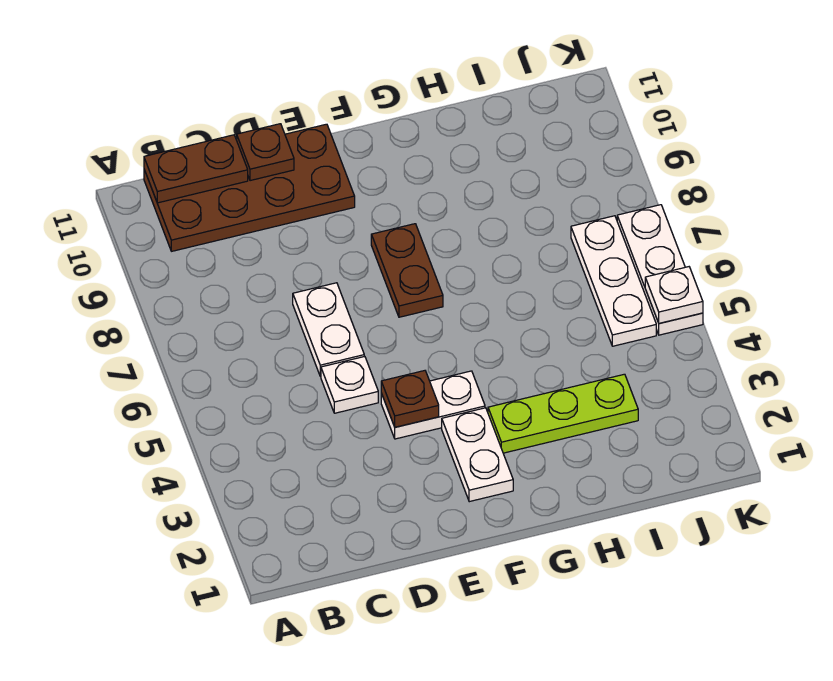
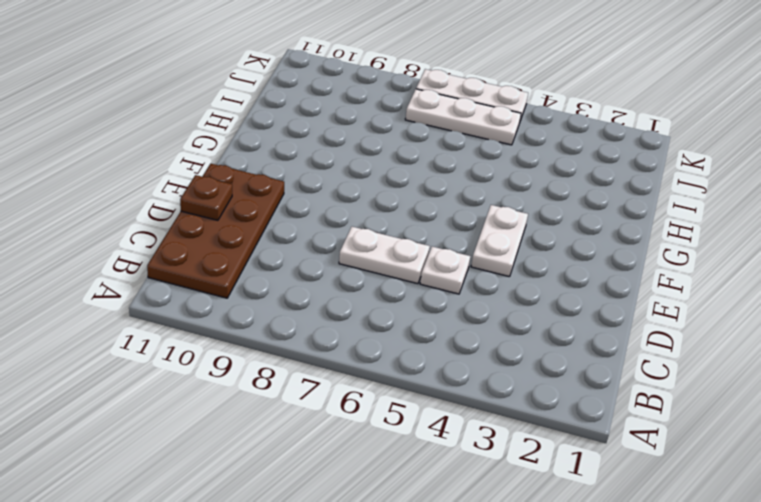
none -> white plate F2:F3 level 1
none -> brown plate F7:F8 level 1
none -> lime plate G3:I3 level 1

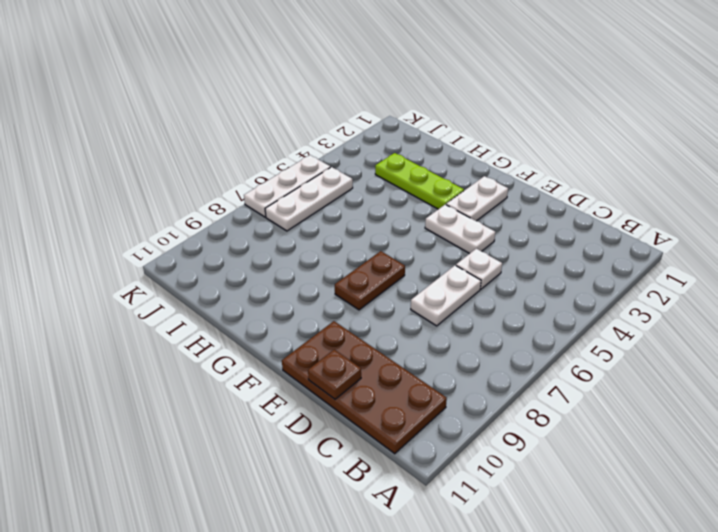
none -> brown plate B11:C11 level 2
none -> brown plate E4 level 2
none -> white plate K5 level 2

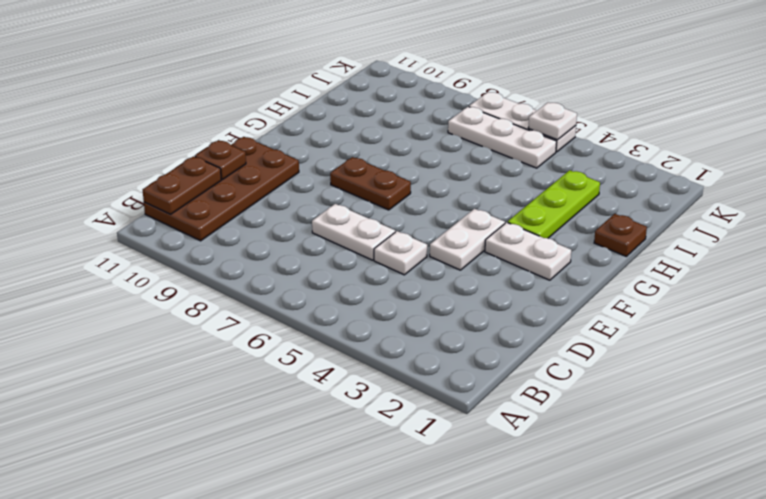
brown plate H1 level 1 -> brown plate E4 level 2

